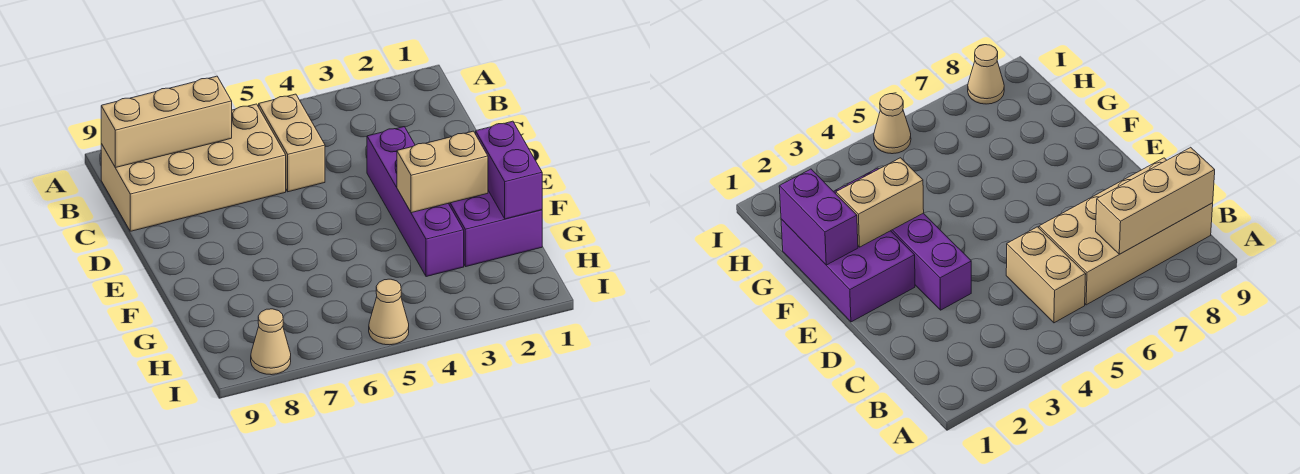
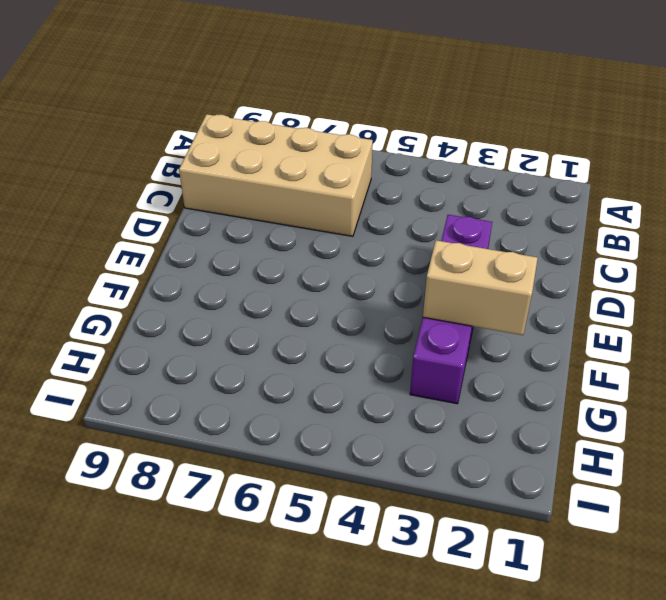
none -> tan brick B5:C5 level 1
none -> purple brick E1:G2 level 1

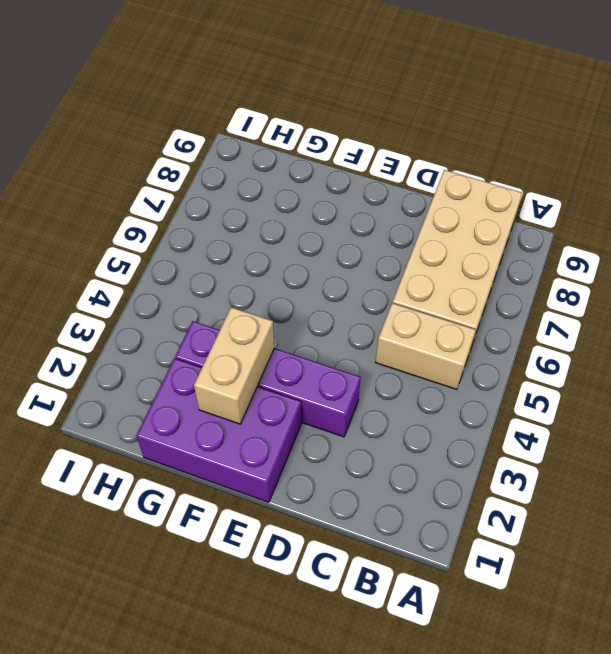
none -> tan cone I5 level 1
none -> tan cone I8 level 1

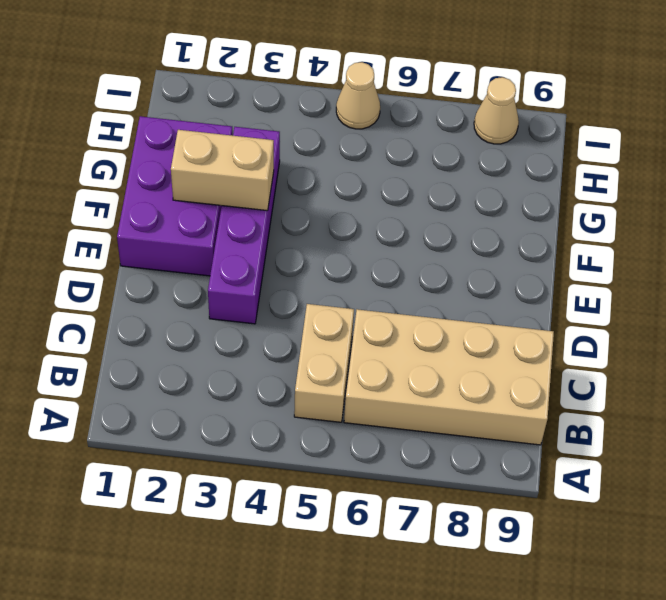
none -> tan brick B7:B9 level 2
none -> purple brick F1:G1 level 2

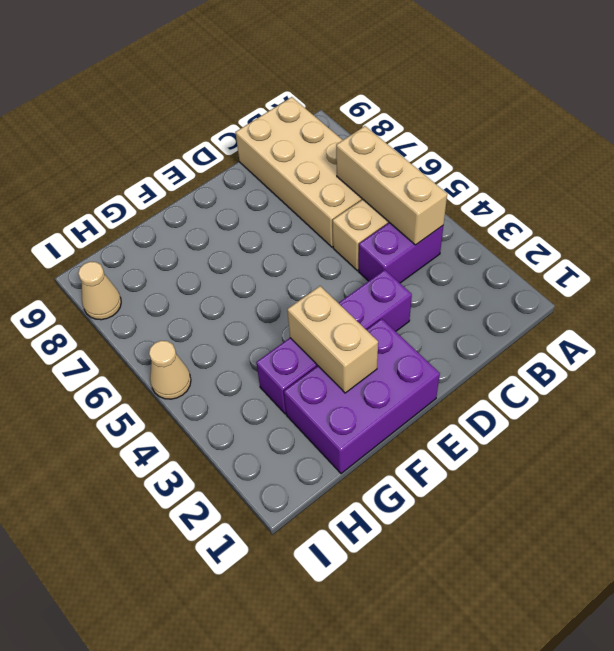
purple brick B4:C4 level 1 -> purple brick F1:G1 level 2
tan brick B4:B6 level 2 -> tan brick B7:B9 level 2

